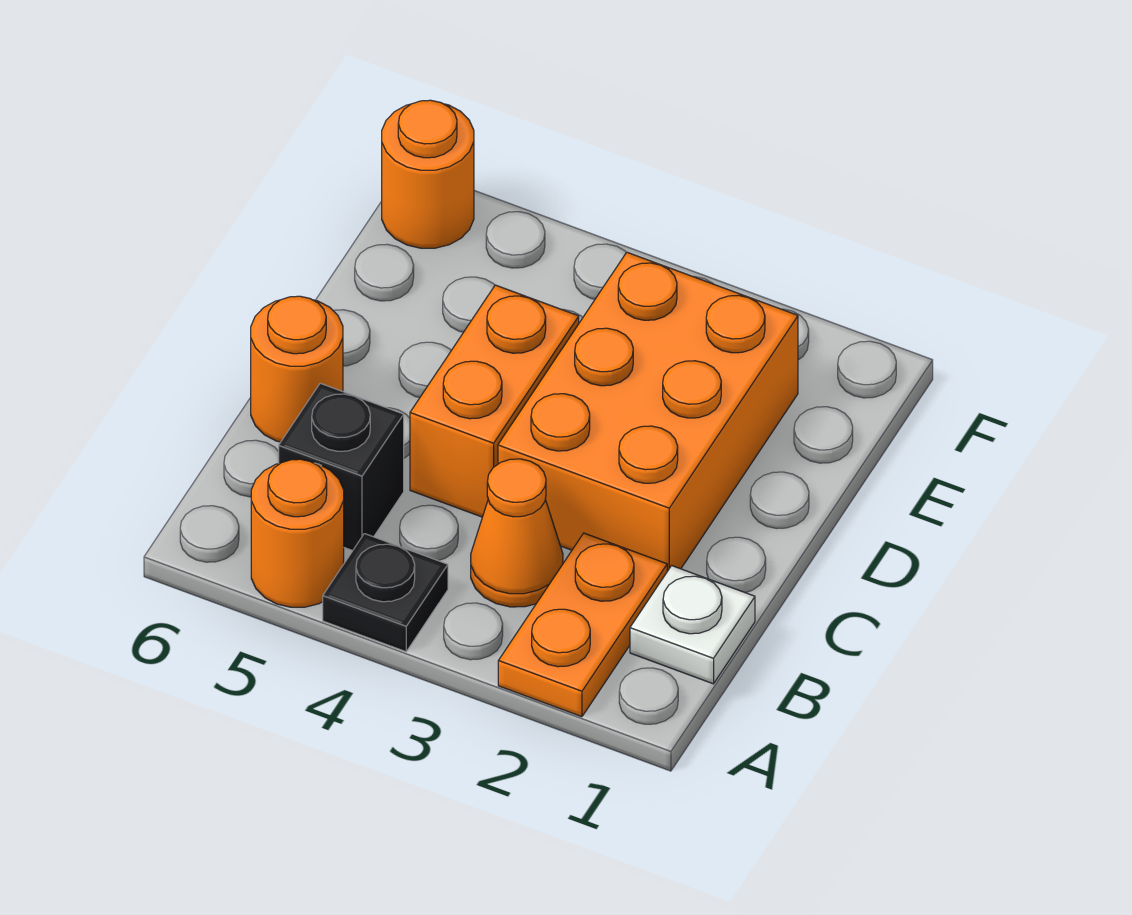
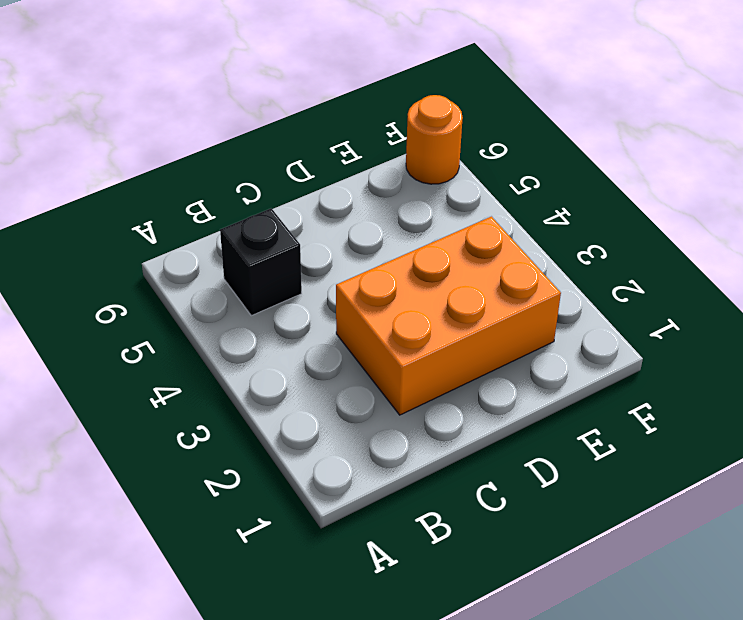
none -> orange plate A2:B2 level 1
none -> black plate A4 level 1

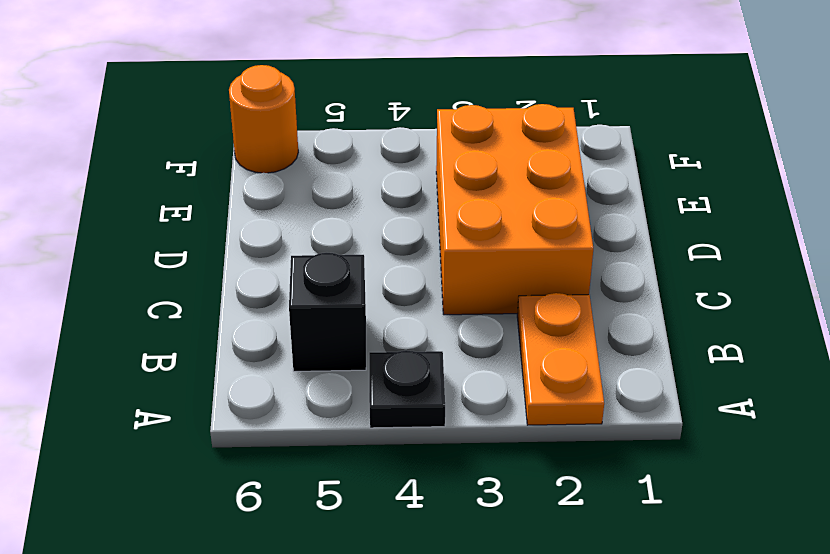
none -> orange round brick A5 level 1
none -> white plate B1 level 1

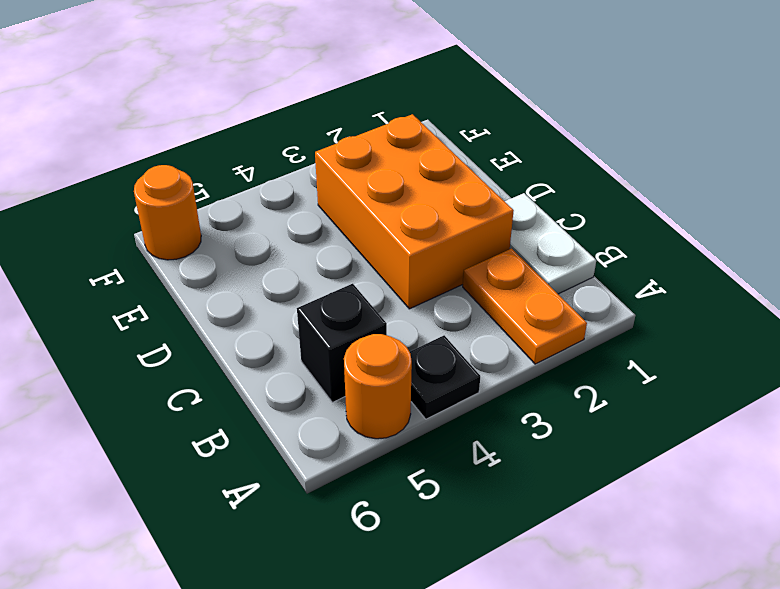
white plate B1:C1 level 1 -> white plate B1 level 1
none -> orange cone B3 level 1
none -> orange brick C4:D4 level 1

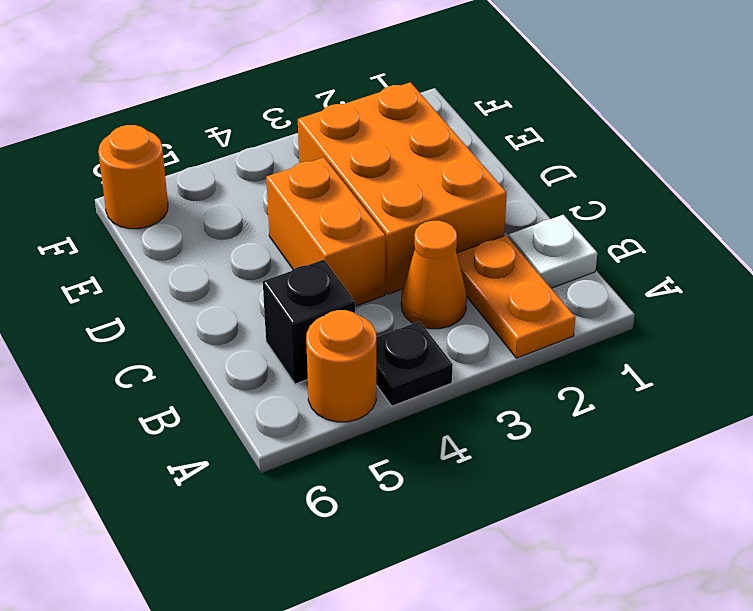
none -> orange round brick C6 level 1

